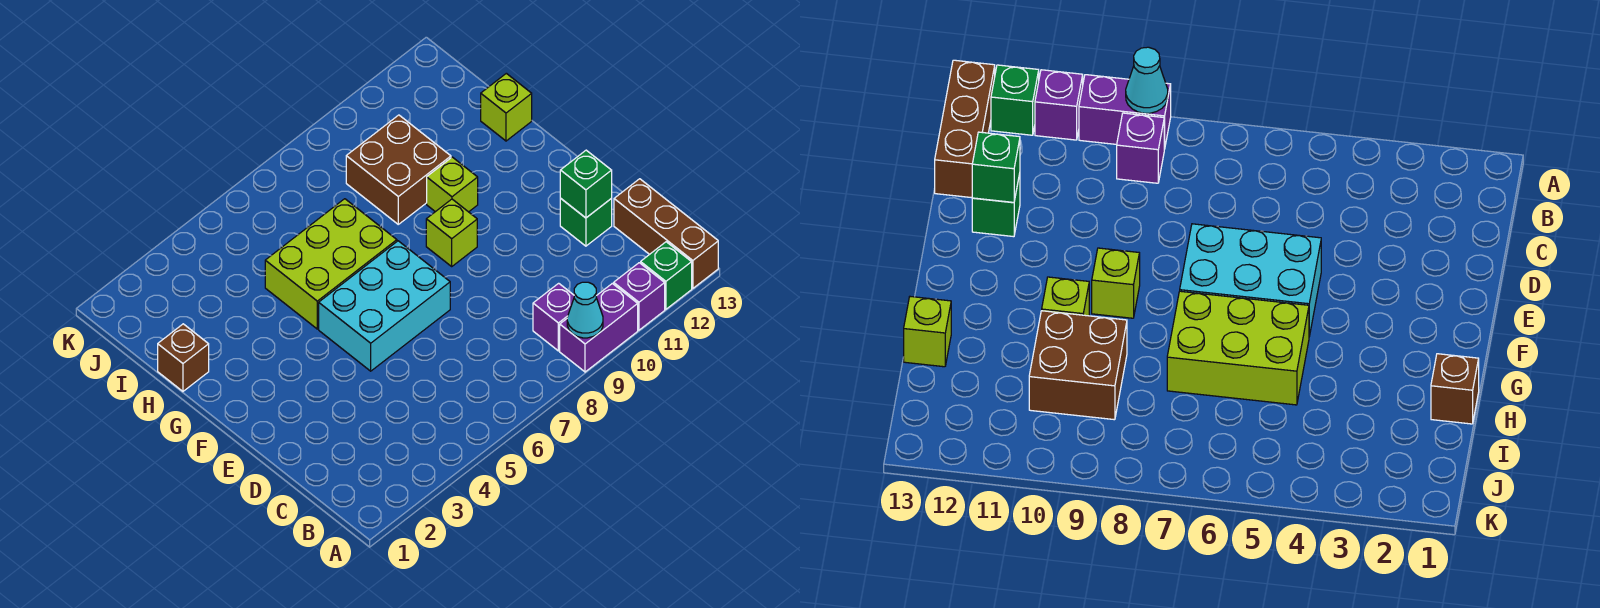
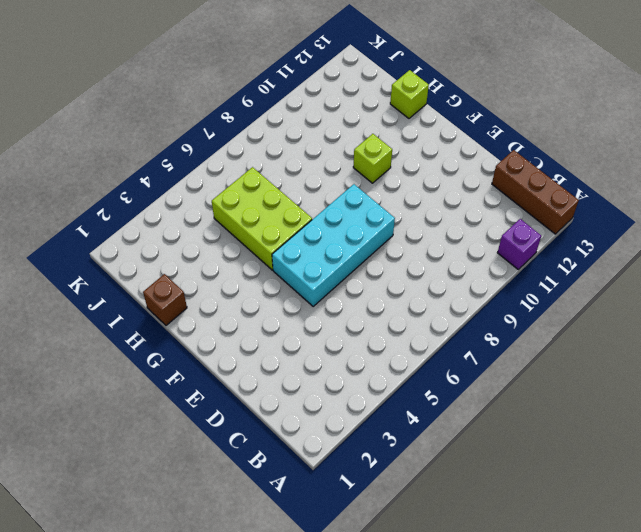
cyan brick E5:F8 level 1 -> cyan brick E5:F7 level 1
lime brick G5:I6 level 1 -> lime brick G5:H7 level 1
none -> purple brick A9:A10 level 1
none -> green brick A12 level 1
none -> purple brick B9 level 1

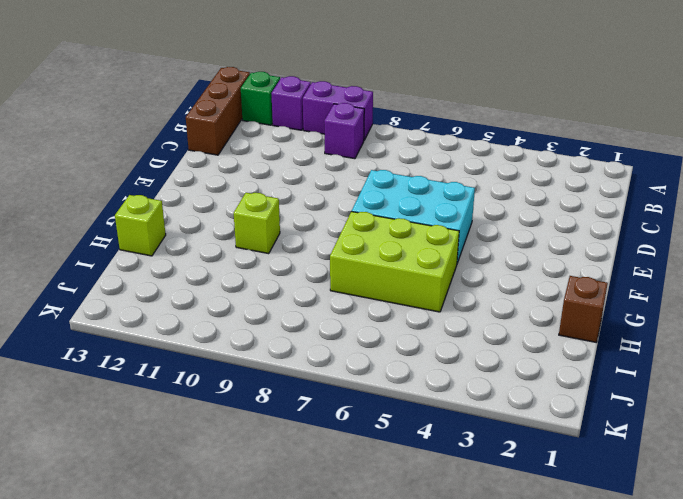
none -> green brick D12 level 1
none -> lime brick F9 level 1
none -> brown brick H9:I10 level 1

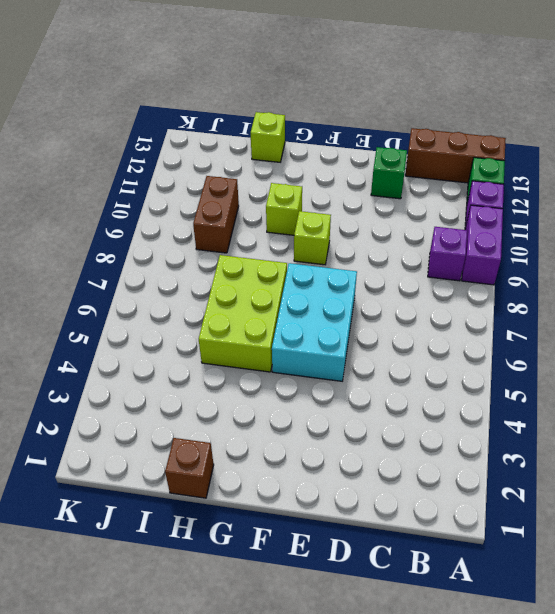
brown brick I9:I10 level 1 -> brown brick H9:I10 level 1
none -> cyan cone A9 level 2
none -> green brick D12 level 2

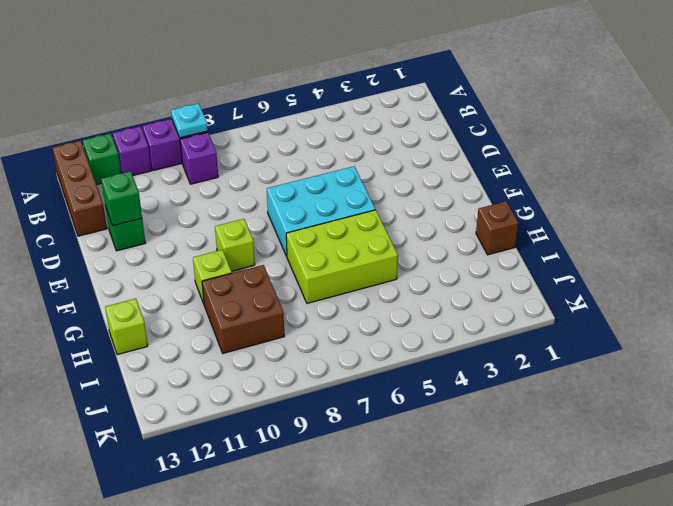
cyan plate A9 level 2 -> cyan cone A9 level 2

